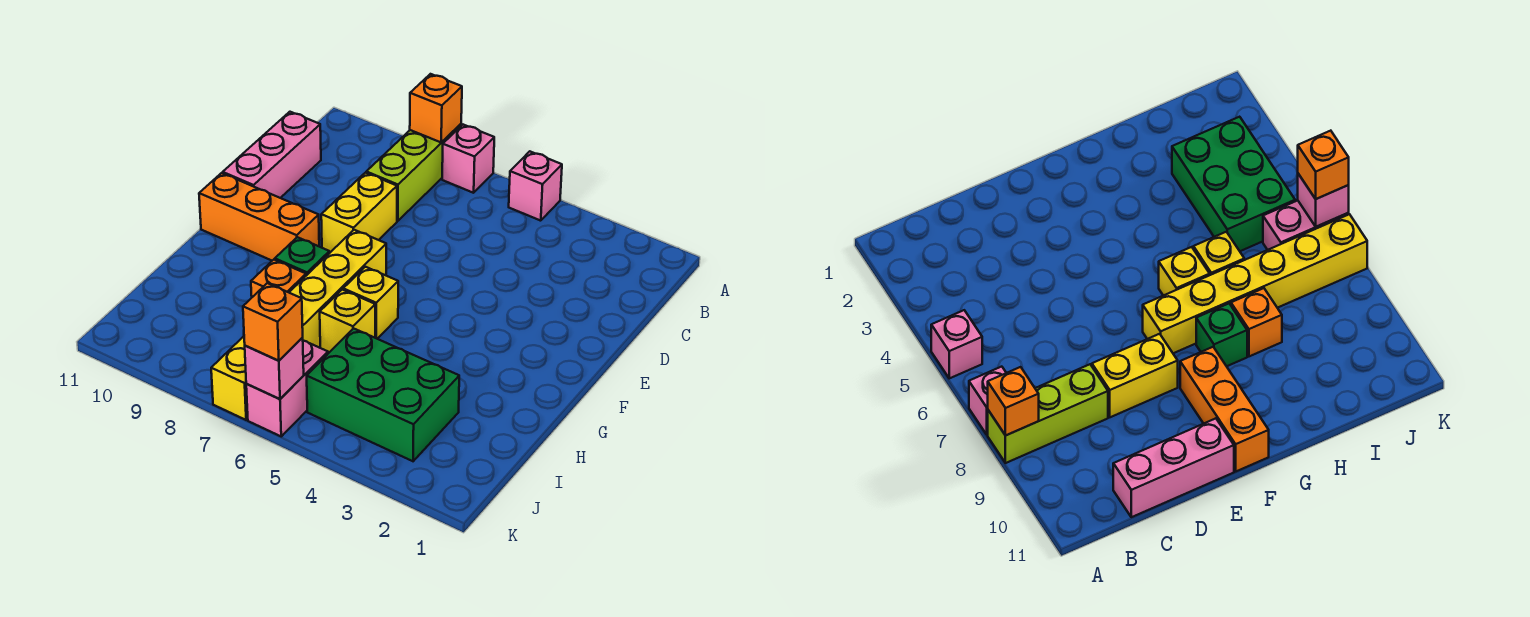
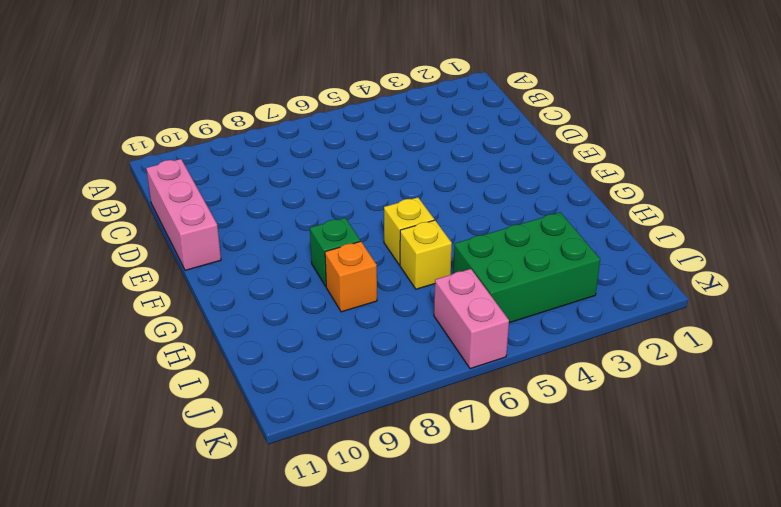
none -> pink brick A5 level 1
none -> pink brick A7 level 1
none -> lime brick A8:C8 level 1

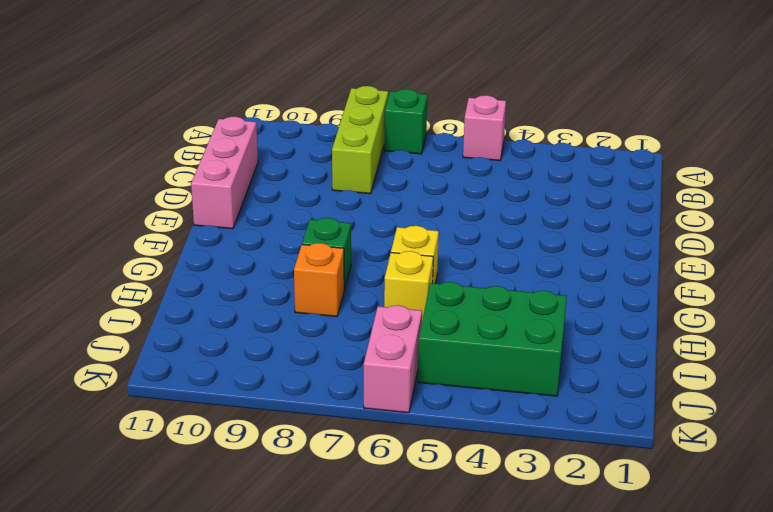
green brick A7 level 1 -> pink brick A7 level 1
none -> yellow brick D8:E8 level 1
none -> yellow brick F7:K7 level 1
none -> orange brick F9:F11 level 1

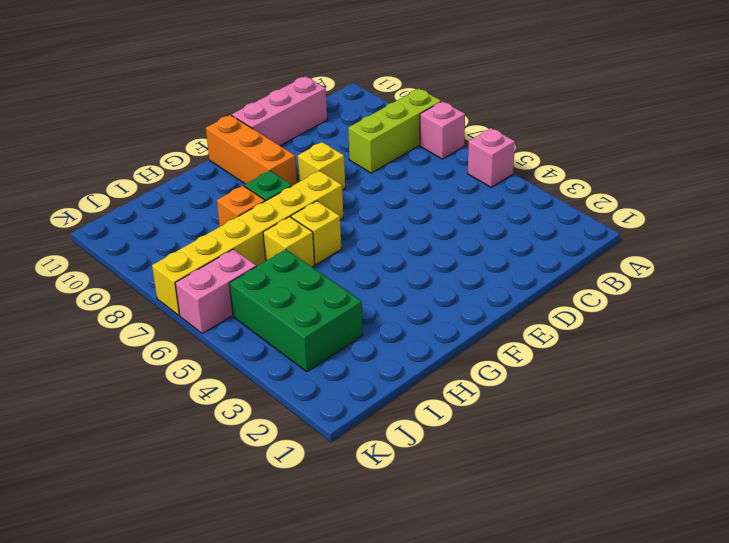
yellow brick E8 level 1 -> yellow brick D8:E8 level 1
none -> orange brick A8 level 2
none -> pink brick K6 level 2
none -> orange brick K6 level 3

